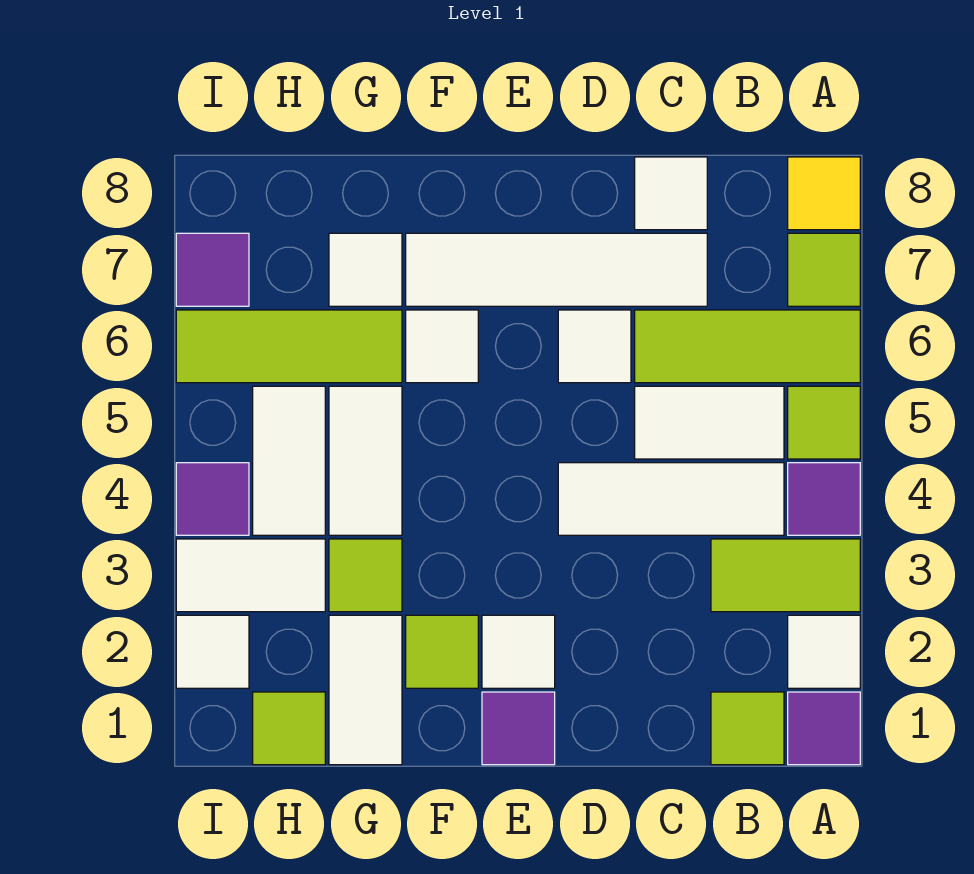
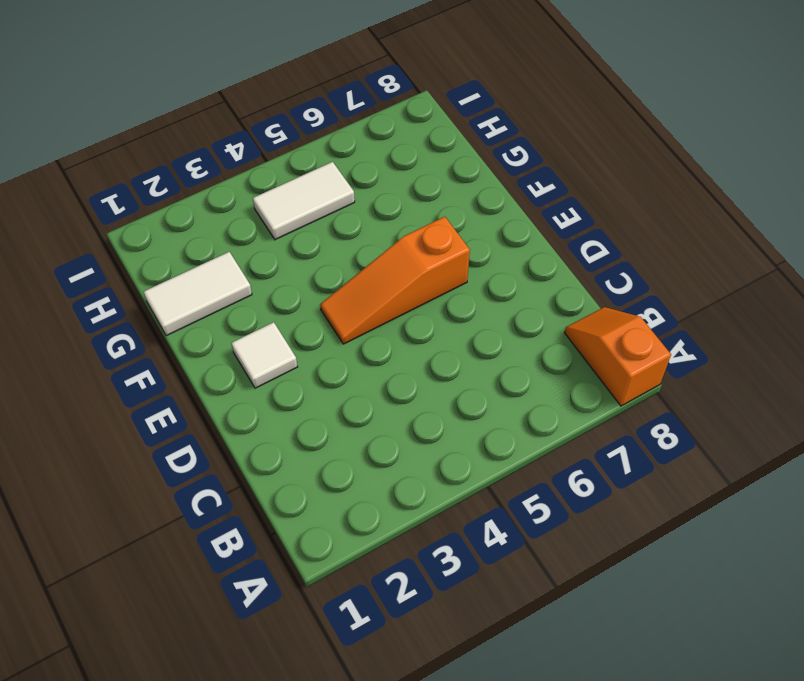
orange slope A8:B8 level 1 top A -> yellow tile A8 level 1
orange slope E4:E6 level 1 top 6 -> none
none -> purple tile A1 level 1
none -> white tile A2 level 1
none -> lime tile A3:B3 level 1

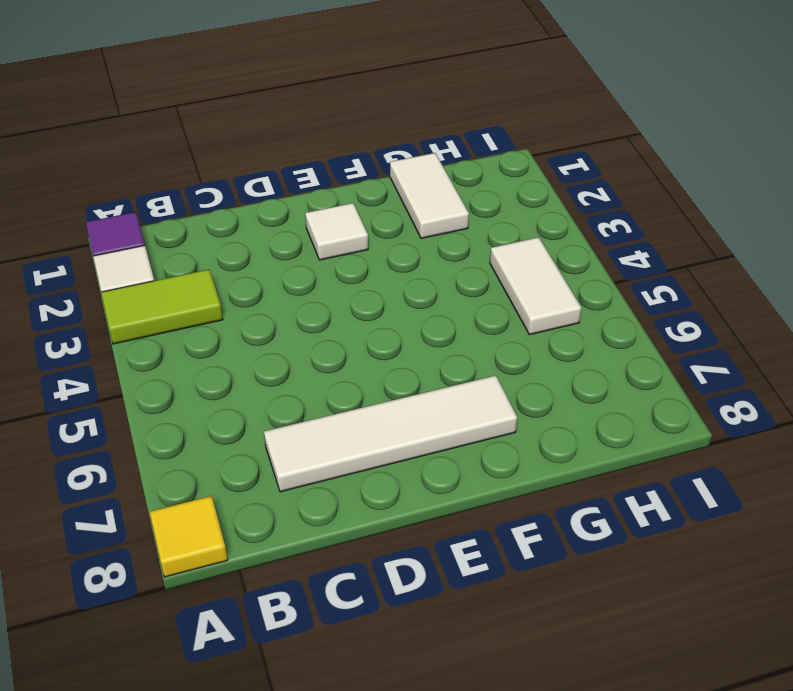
none -> purple tile A4 level 1
none -> lime tile A5 level 1
none -> lime tile A6:C6 level 1

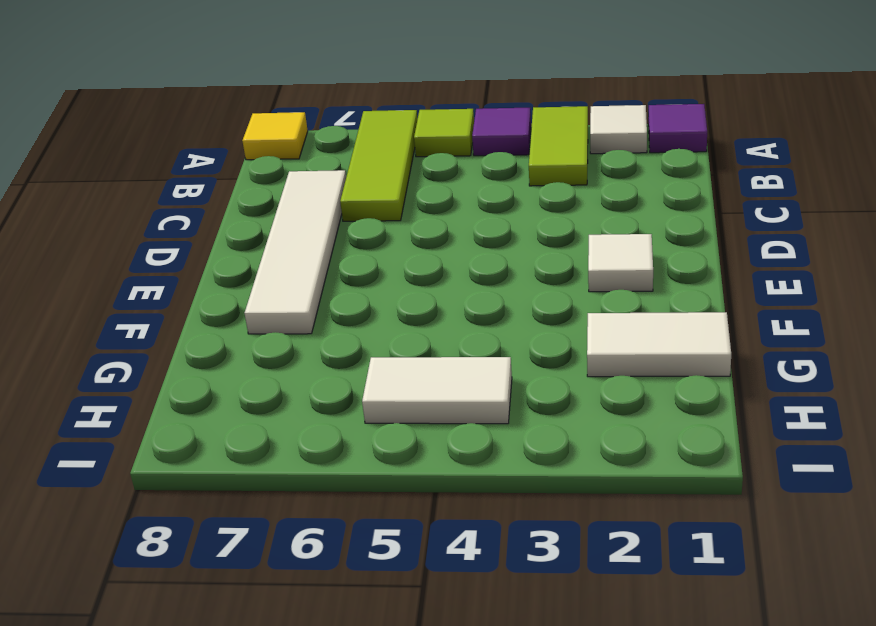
none -> lime tile A7 level 1
none -> lime tile B1 level 1
none -> white tile B4:D4 level 1

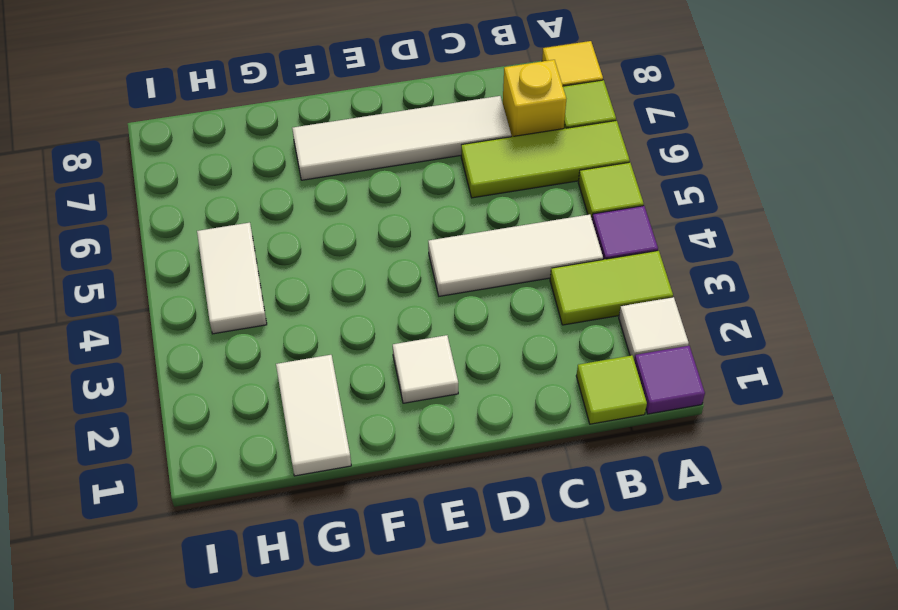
yellow brick B7 level 1 -> none
none -> white tile B5:C5 level 1
none -> white tile C8 level 1
none -> white tile D6 level 1

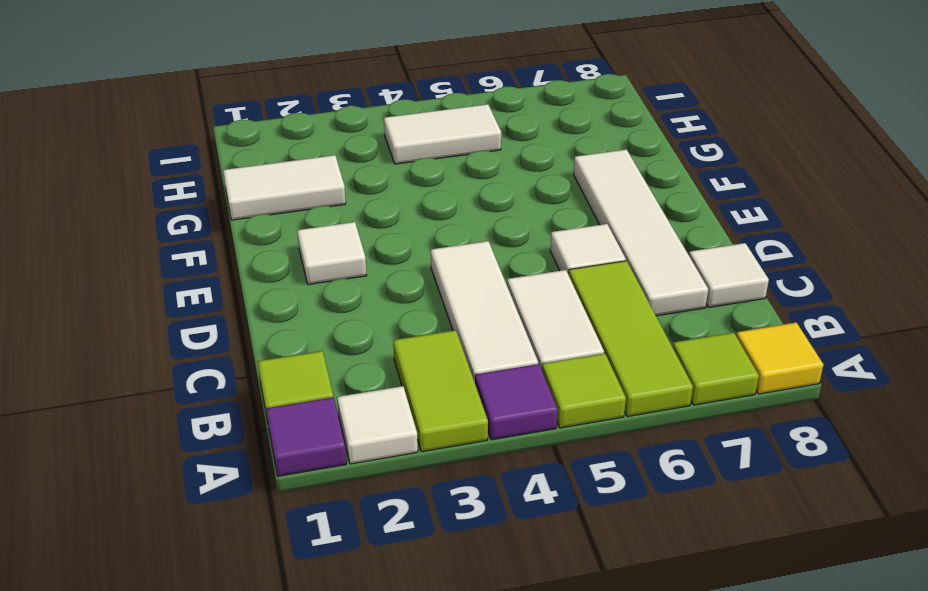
none -> purple tile E1 level 1
none -> lime tile F2 level 1
none -> white tile F6 level 1

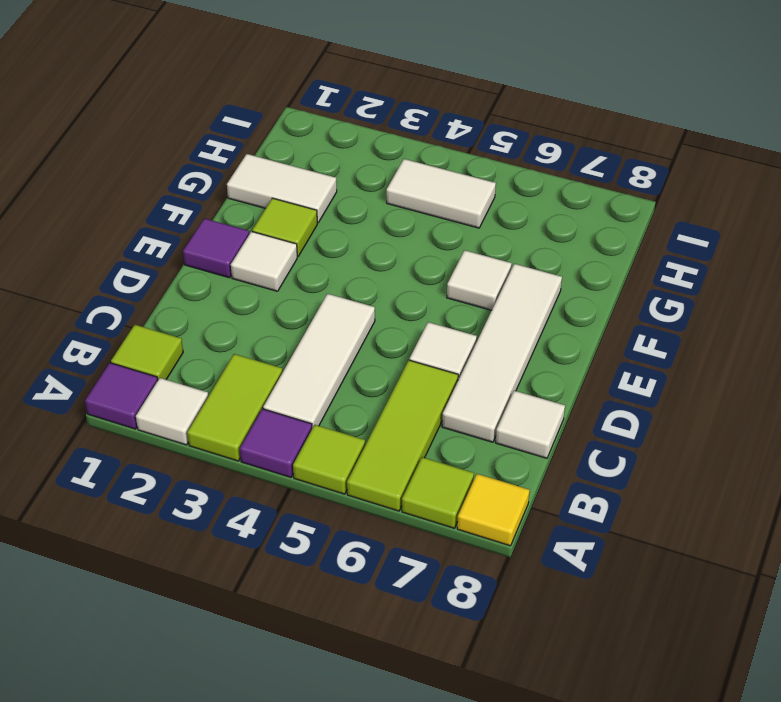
none -> white tile B5:C5 level 1
none -> lime tile G3 level 1
none -> white tile G4:G5 level 1

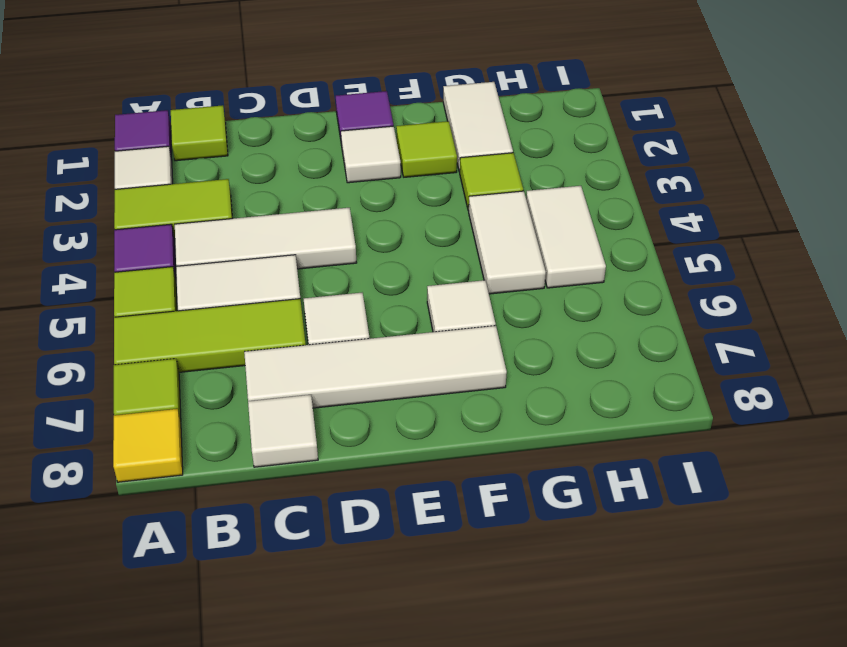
none -> lime tile G6:I6 level 1
none -> white tile G7 level 1
none -> lime tile H1 level 1

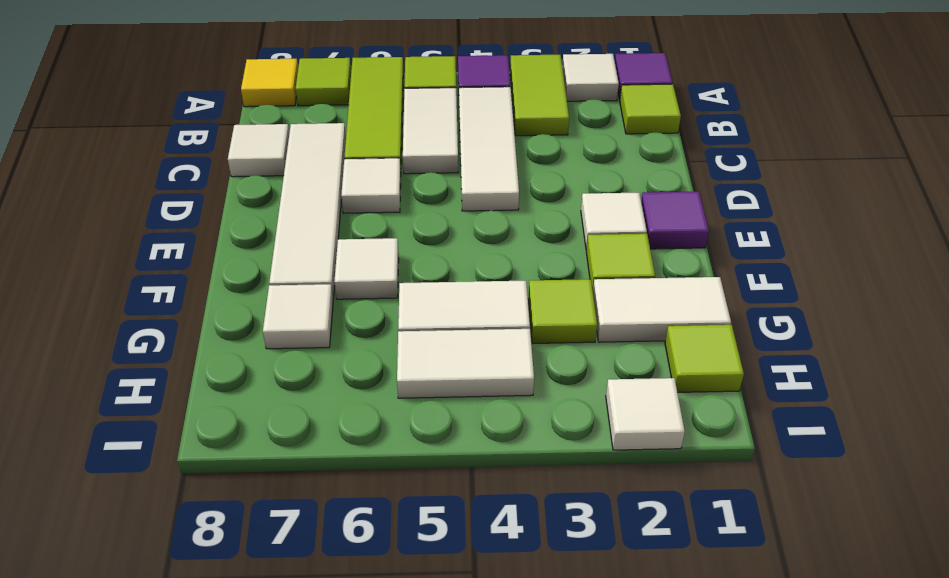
none -> lime tile G6:I6 level 1
none -> white tile H3:I3 level 1
none -> purple tile I4 level 1

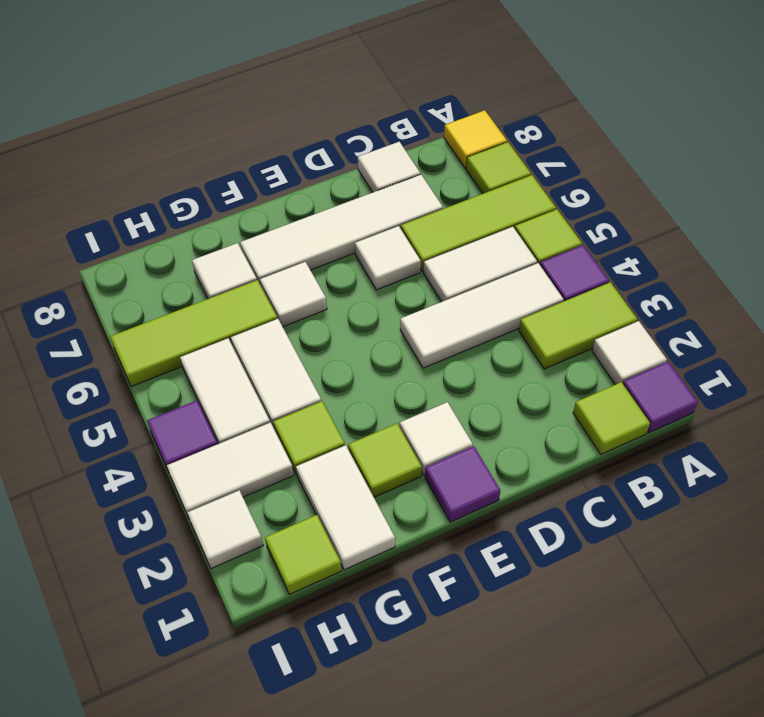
none -> purple tile I7 level 1

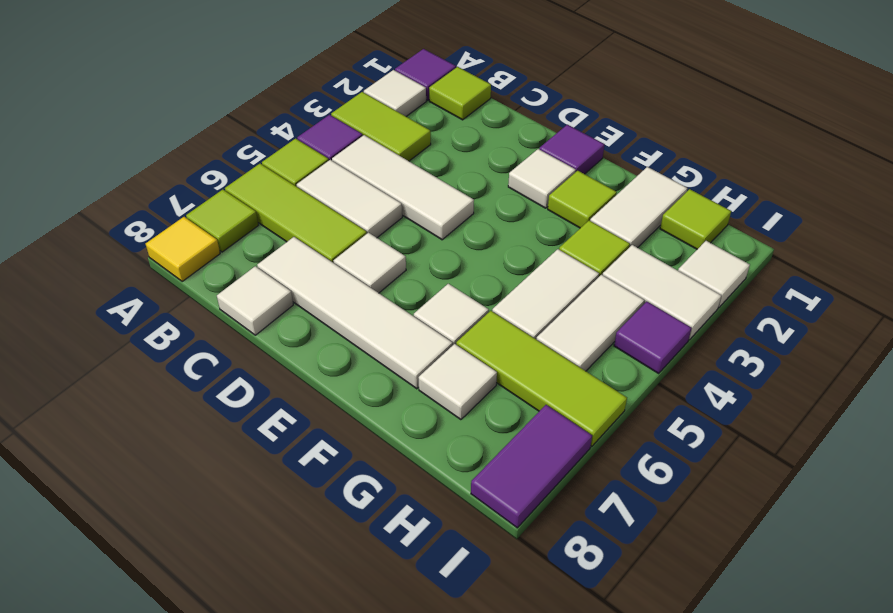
purple tile I7:I8 level 1 -> purple tile I7 level 1

